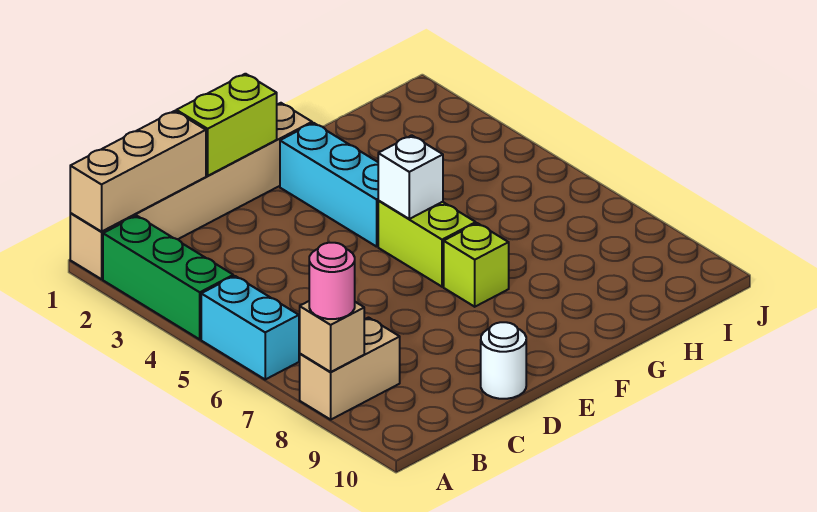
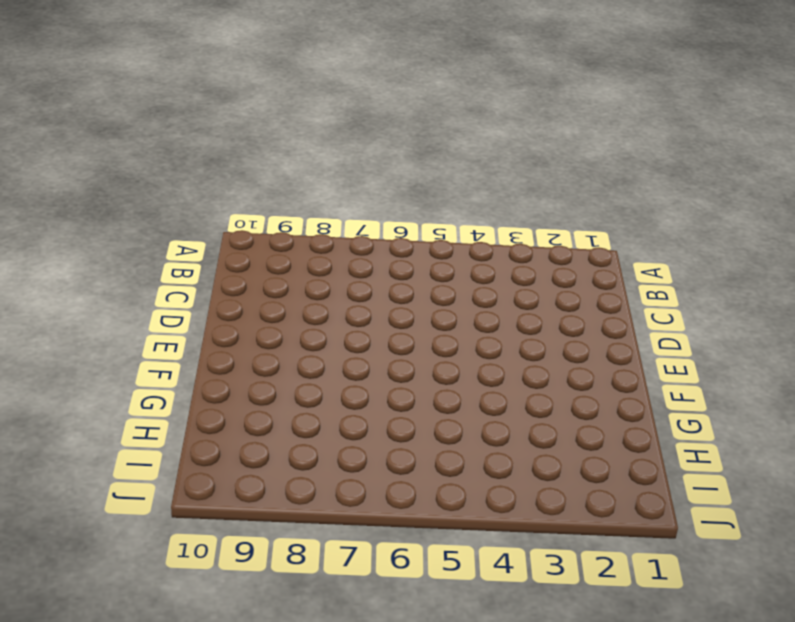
none -> tan brick A1:F1 level 1
none -> green brick A2:A4 level 1
none -> cyan brick A5:A6 level 1

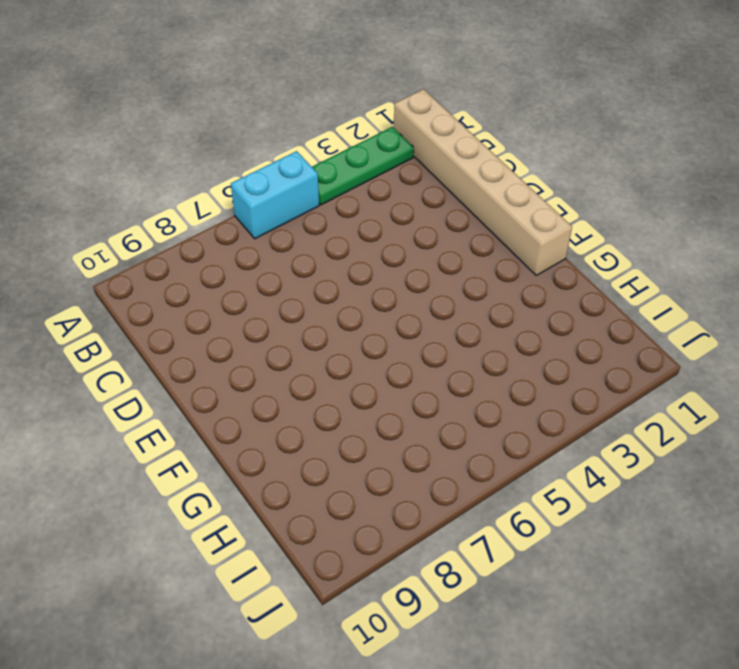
green plate A2:A4 level 1 -> green brick A2:A4 level 1
none -> tan brick A8:B8 level 1
none -> white round brick D10 level 1
none -> cyan brick F2:F4 level 1

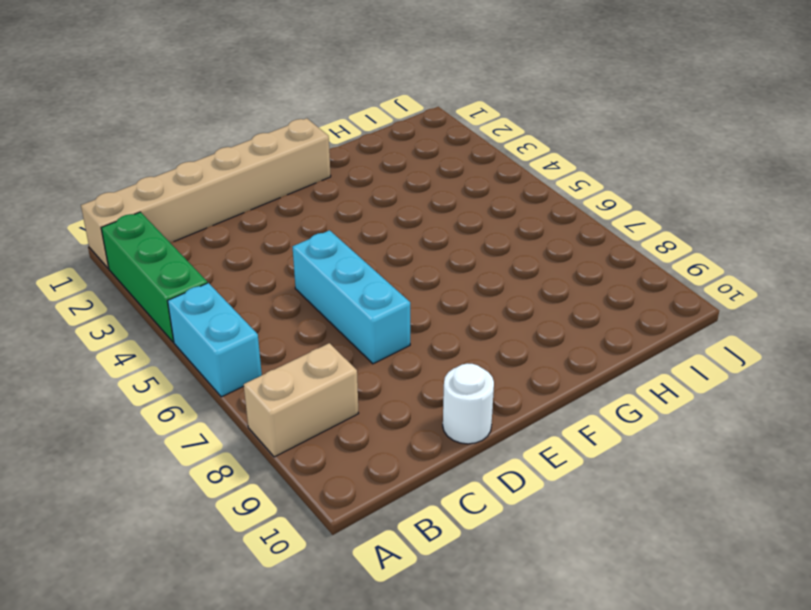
cyan brick D5:D7 level 1 -> cyan brick F2:F4 level 1
none -> lime brick F5:F6 level 1
none -> lime brick F7 level 1
none -> tan brick A1:C1 level 2

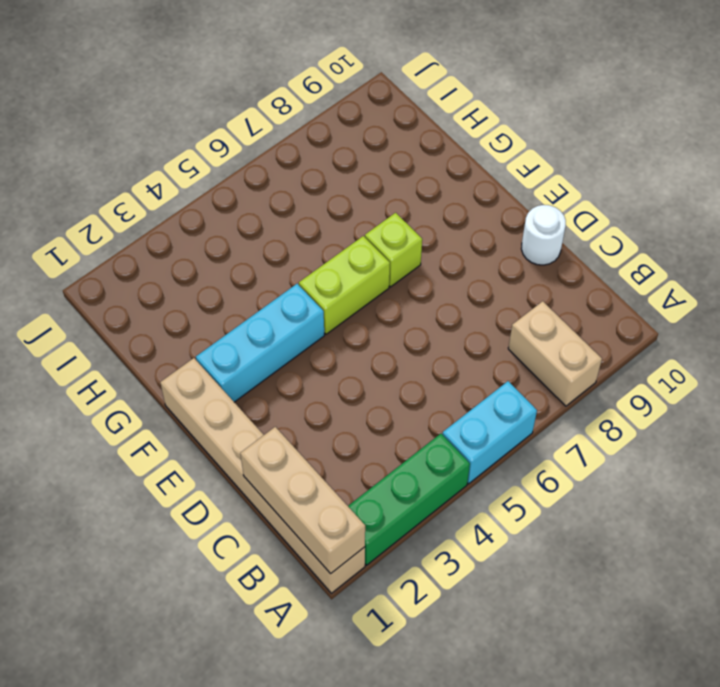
none -> tan brick A8 level 2
none -> lime brick D1:E1 level 2
none -> white brick F5 level 2

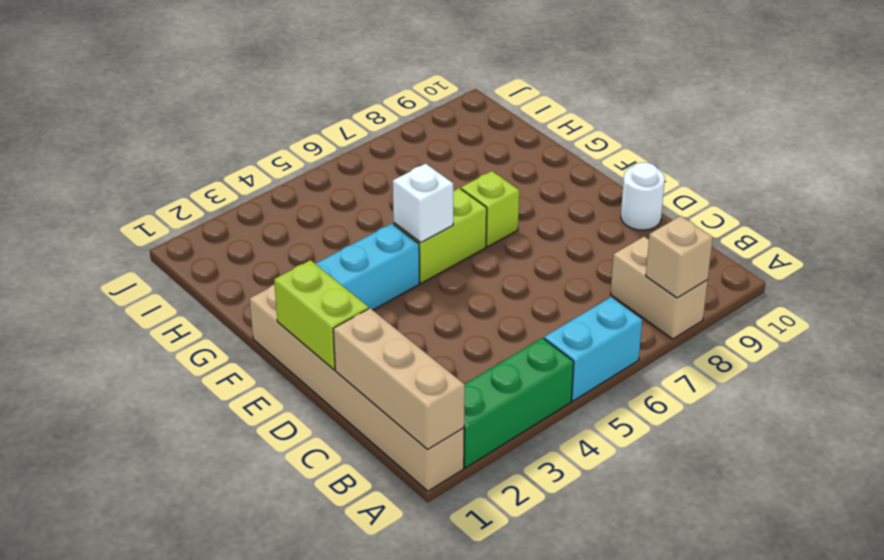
none -> pink round brick A8 level 3

